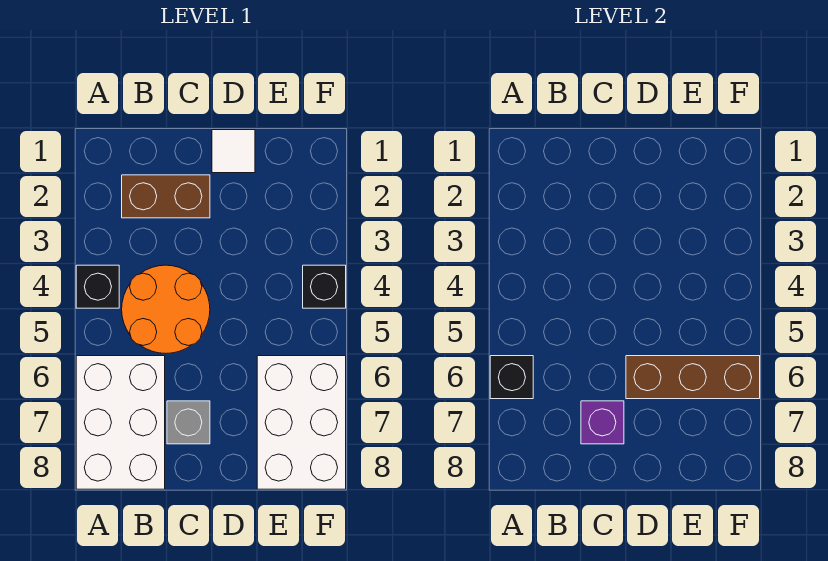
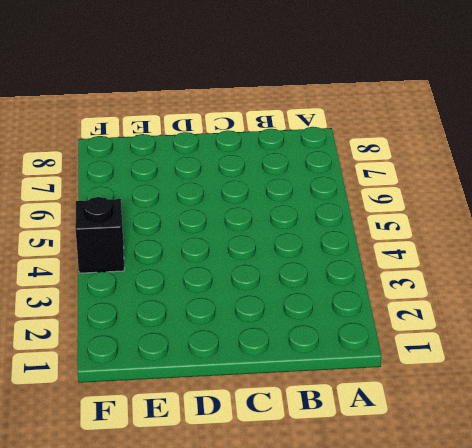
none -> black brick A4 level 1
none -> white brick A6:B8 level 1

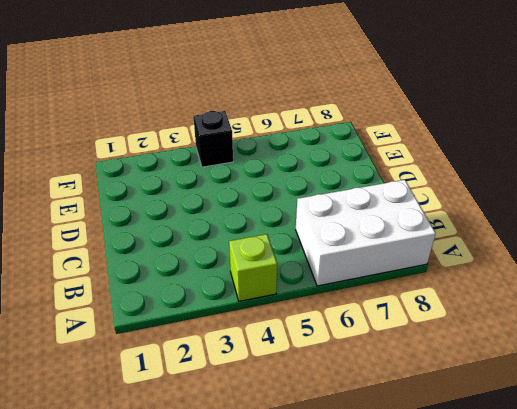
lime brick A4 level 1 -> black brick A4 level 1
none -> brown brick B2:C2 level 1
none -> orange round brick B4:C5 level 1

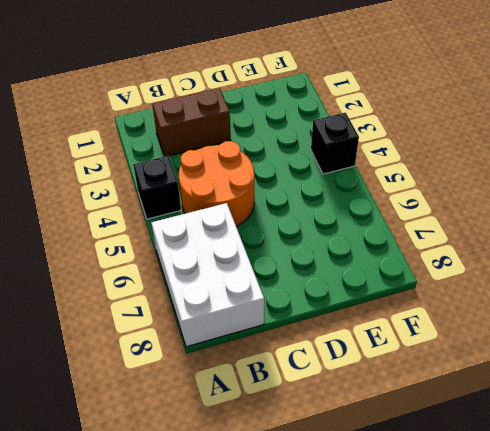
none -> grey brick C7 level 1
none -> white tile D1 level 1

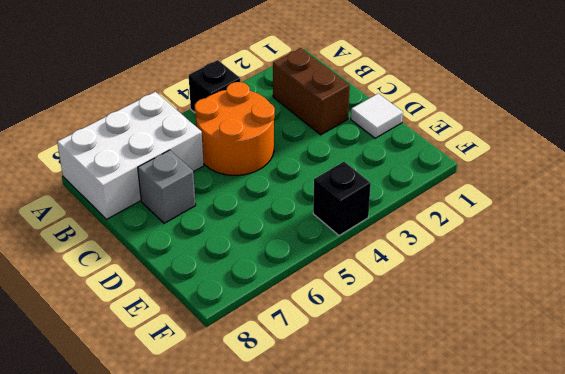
none -> white brick E6:F8 level 1
none -> black brick A6 level 2

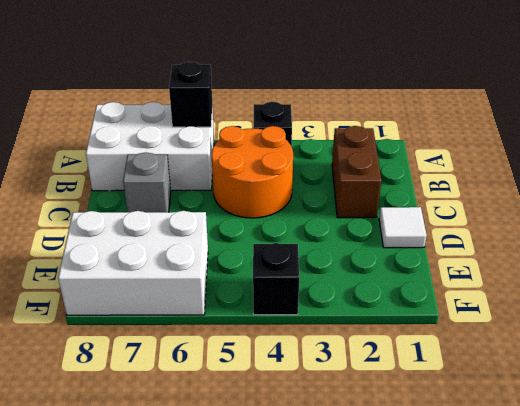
none -> purple brick C7 level 2
none -> brown brick D6:F6 level 2

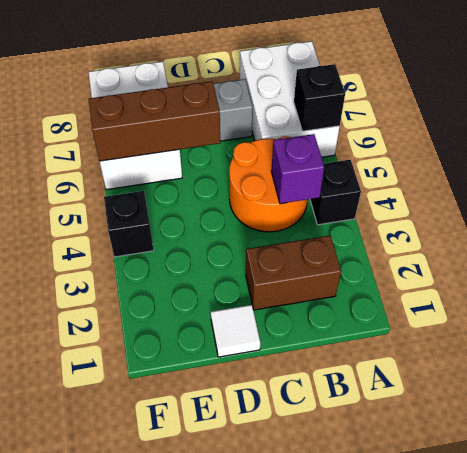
purple brick B4 level 2 -> purple brick C7 level 2

